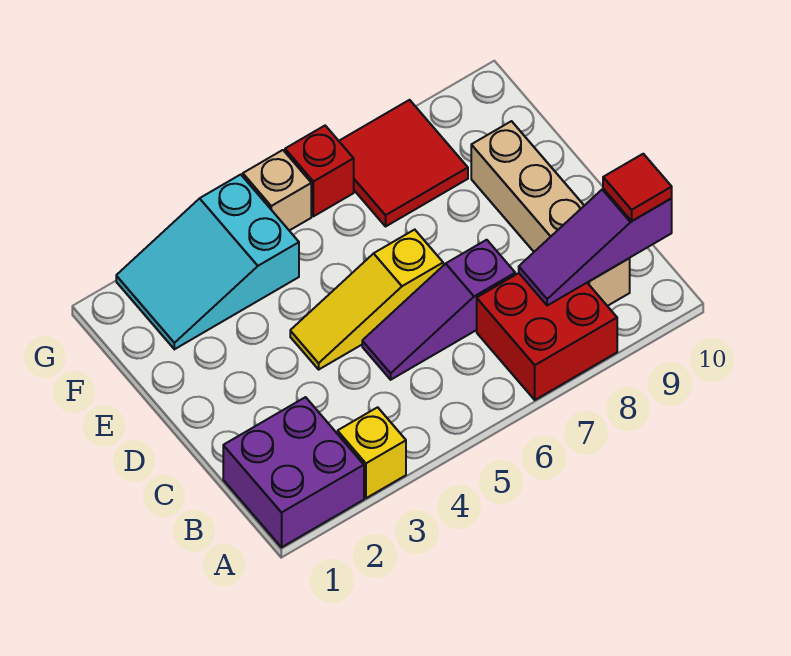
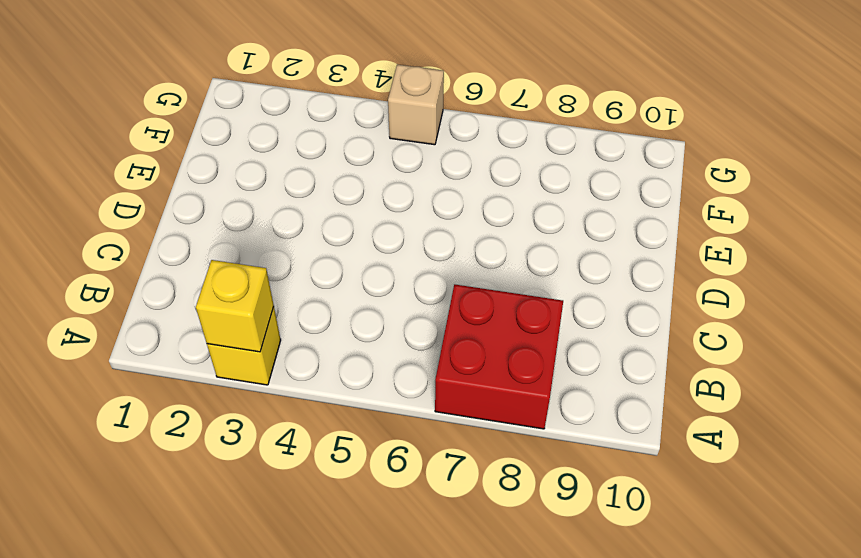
yellow brick A3 level 2 -> none
none -> purple brick A1:B2 level 1
none -> tan brick B9:E9 level 1
none -> purple slope C5:C7 level 1 top 7

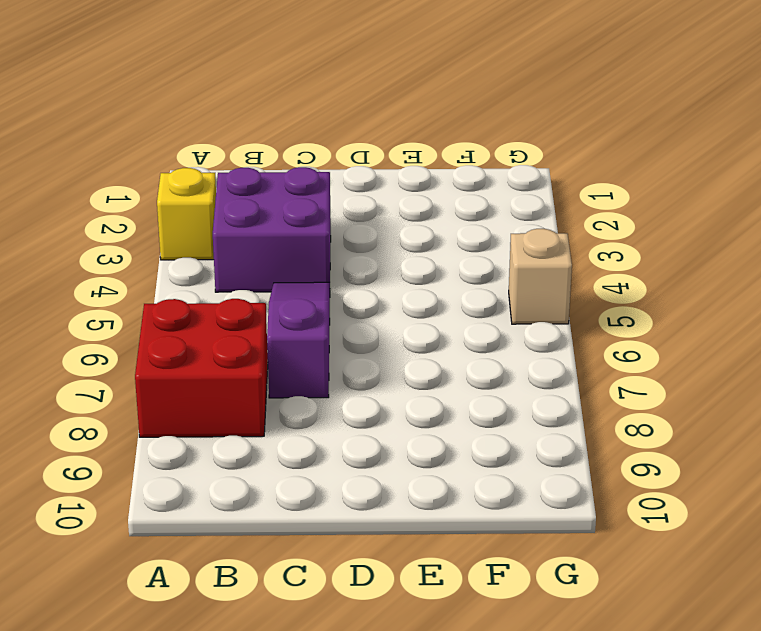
purple brick B3:C4 level 1 -> purple brick A1:B2 level 1
none -> tan brick B9:E9 level 1
none -> yellow slope D4:D6 level 1 top 6
none -> cyan slope F2:G4 level 1 top 4

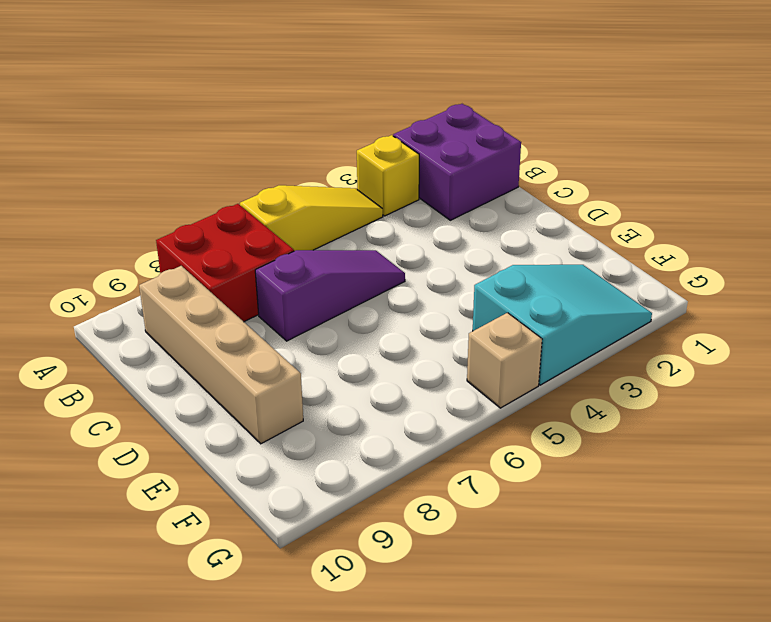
yellow slope A4:A6 level 1 top 6 -> yellow slope D4:D6 level 1 top 6
none -> red tile F7:G8 level 1
none -> red brick G6 level 1
none -> purple slope B8:B10 level 2 top 10

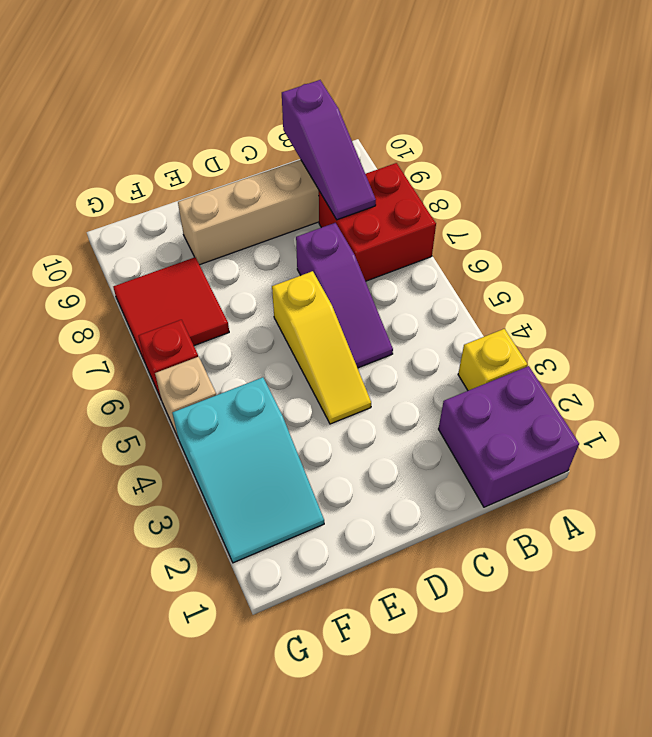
none -> red tile B10 level 3

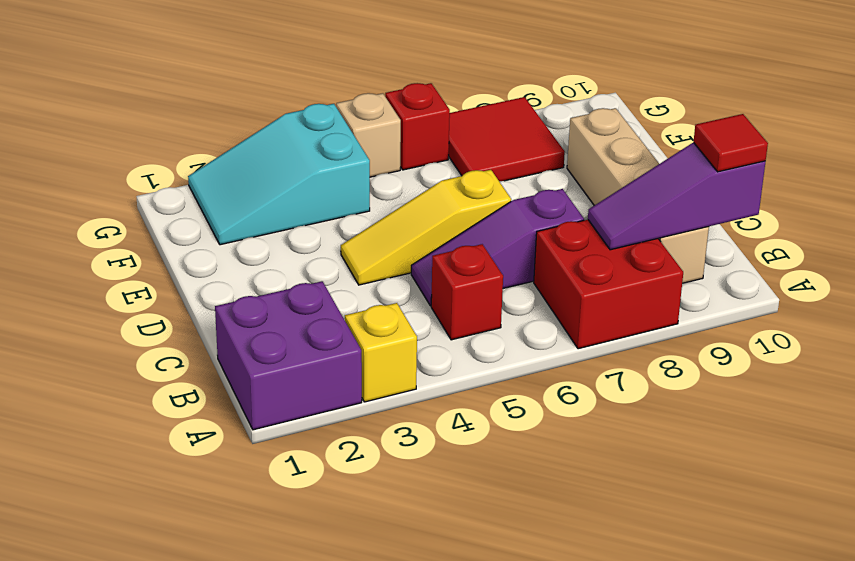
red brick B5 level 1 -> none

